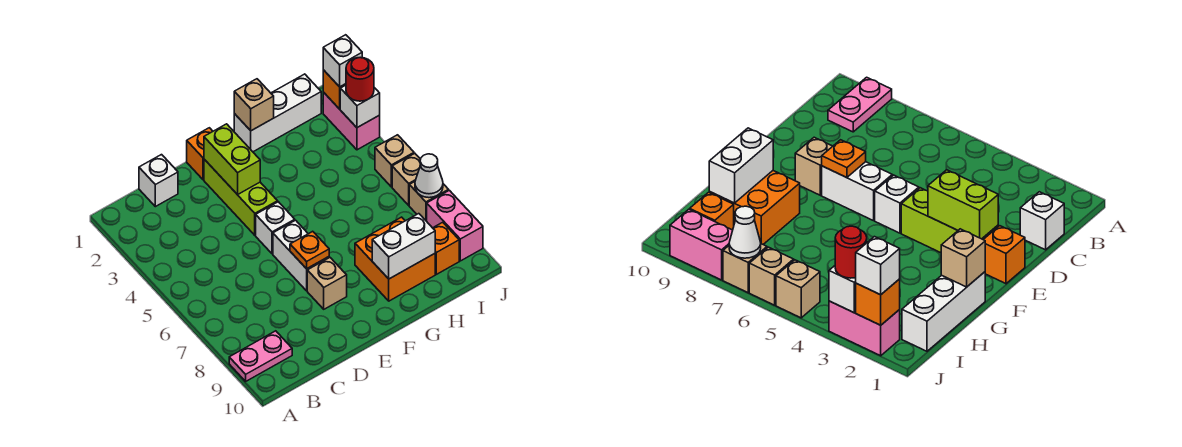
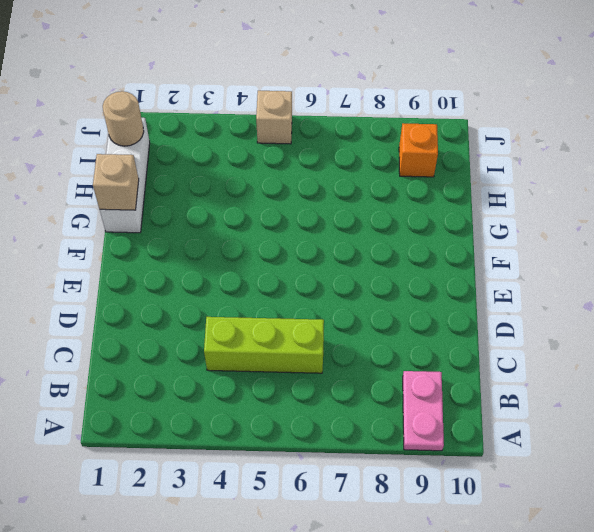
lime brick C4:C6 level 1 -> lime brick E2:E4 level 1
tan round brick I1 level 2 -> none
none -> white brick C1 level 1
none -> orange brick E1 level 1
none -> white brick E5 level 1

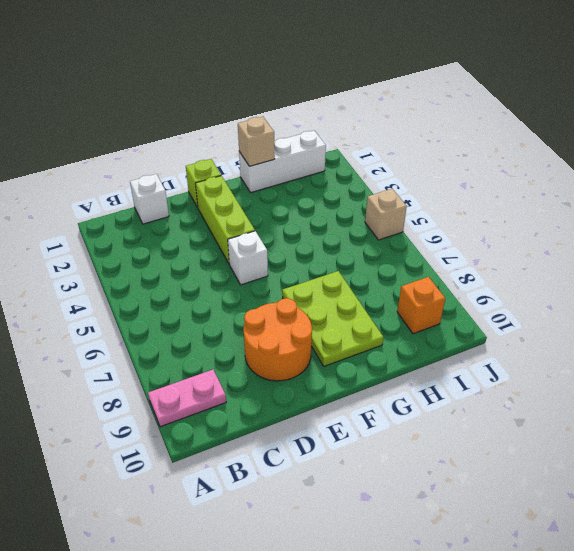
orange round brick D8:E9 level 1 -> tan brick E8 level 1
lime brick E1 level 1 -> orange brick E1 level 1
lime plate F7:G9 level 1 -> orange brick G8:H9 level 1
none -> white brick E6:E7 level 1
none -> pink brick J2:J3 level 1
none -> tan brick J6 level 1

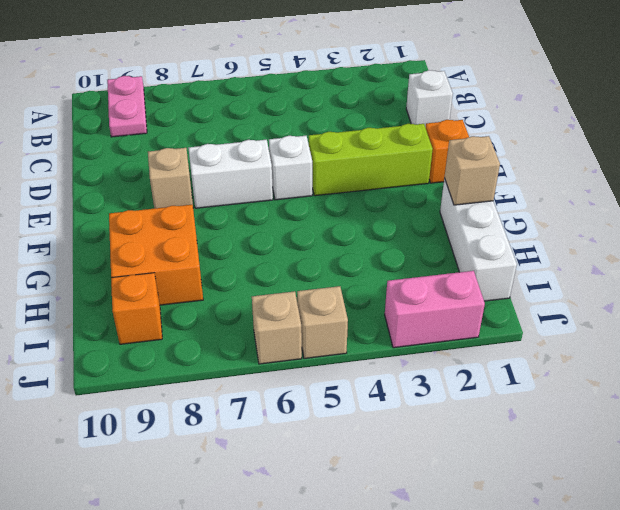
none -> tan brick J7 level 1
none -> pink brick J8:J9 level 1
none -> lime brick E2:E3 level 2

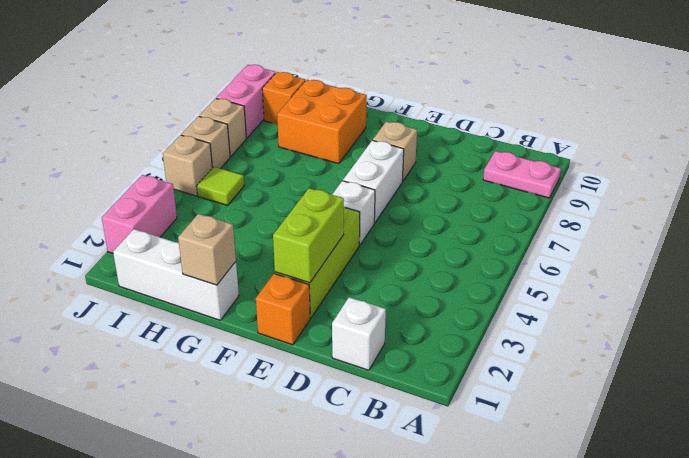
lime tile I5 level 1 -> none
none -> orange plate E7 level 2
none -> white brick G9:H9 level 2
none -> orange brick J2 level 2

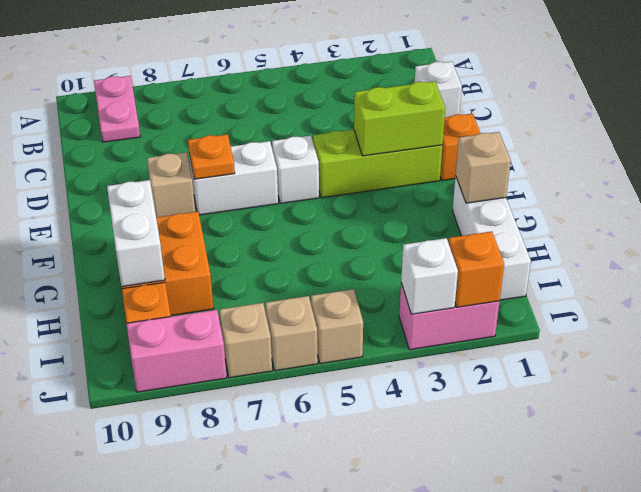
none -> white cone J7 level 2
none -> white brick J2 level 3
none -> red round brick J3 level 3

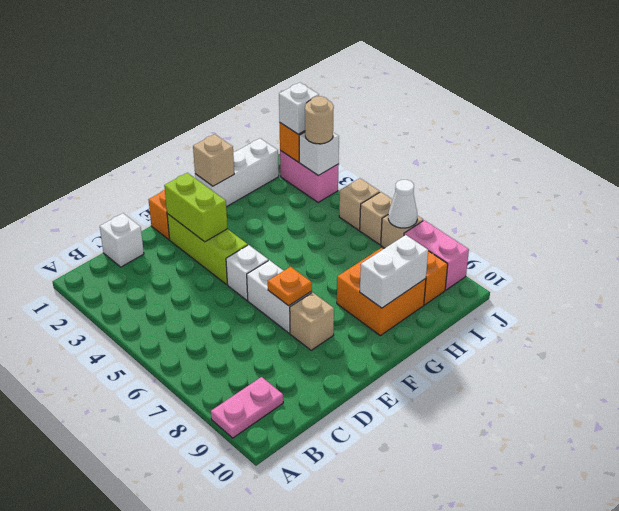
tan round brick J3 level 3 -> red round brick J3 level 3

